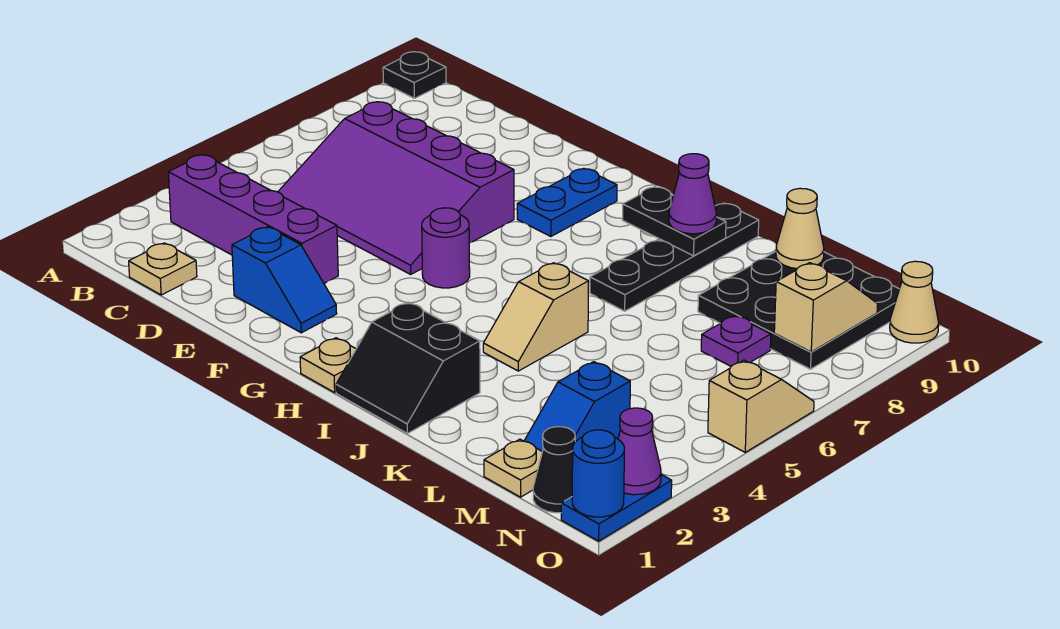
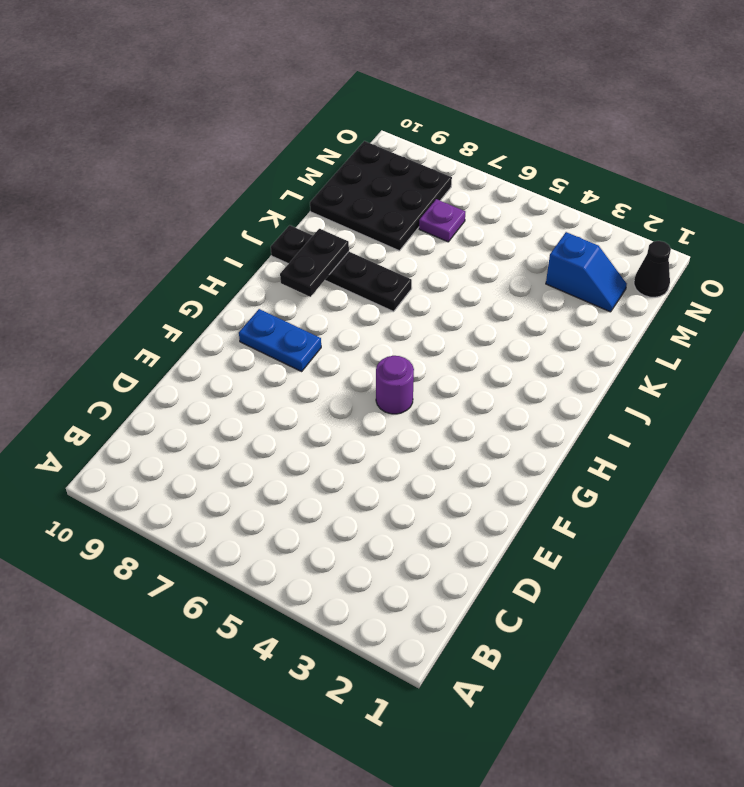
none -> black plate A10 level 1
none -> purple brick B3:E3 level 1
none -> tan plate C1 level 1

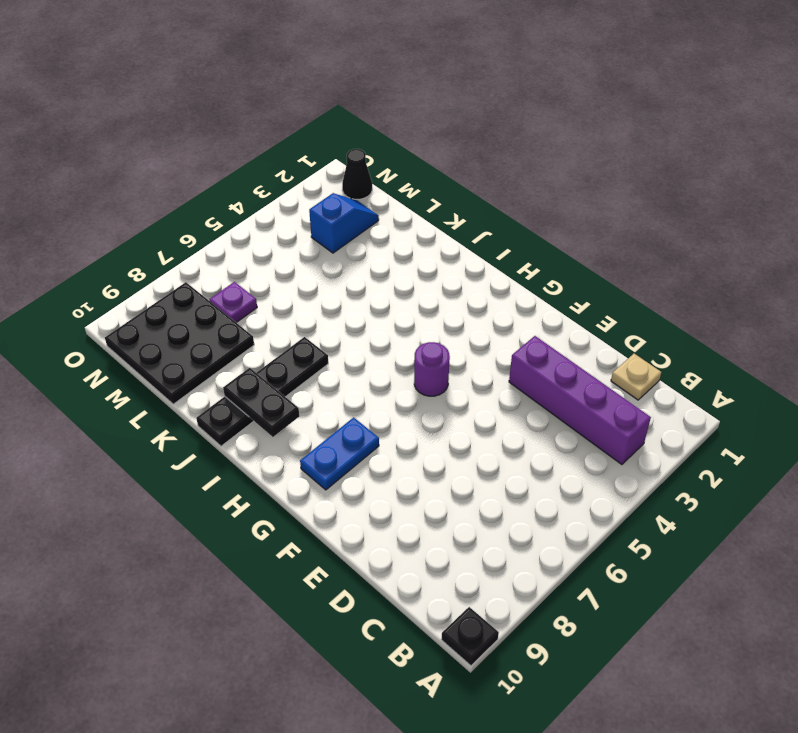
none -> purple slope C5:F7 level 1 top 7
none -> blue slope E2:F2 level 1 top E
none -> tan plate H1 level 1

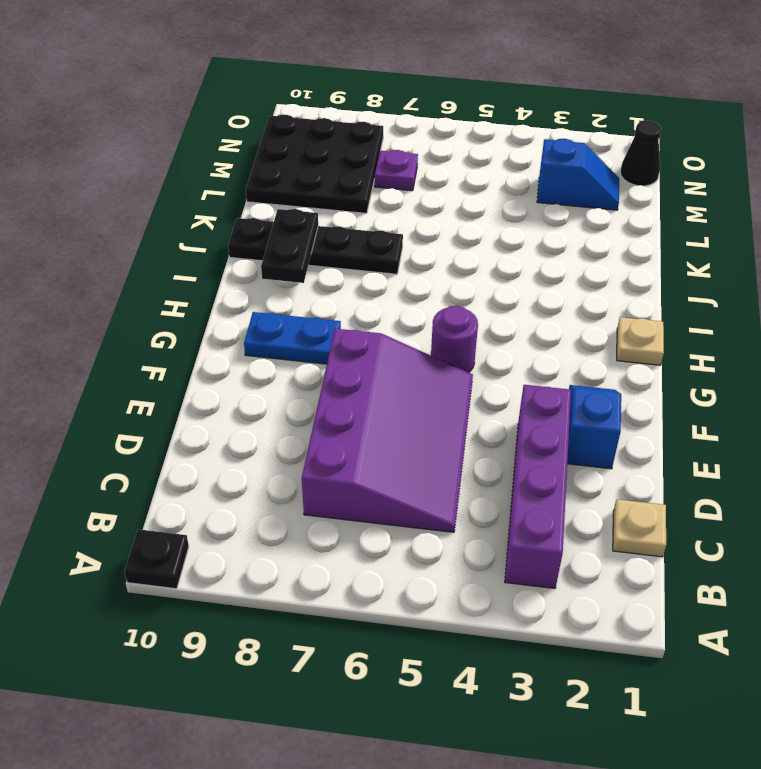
none -> black slope I1:J2 level 1 top 2
none -> tan slope J4:J5 level 1 top 5
none -> tan plate M1 level 1

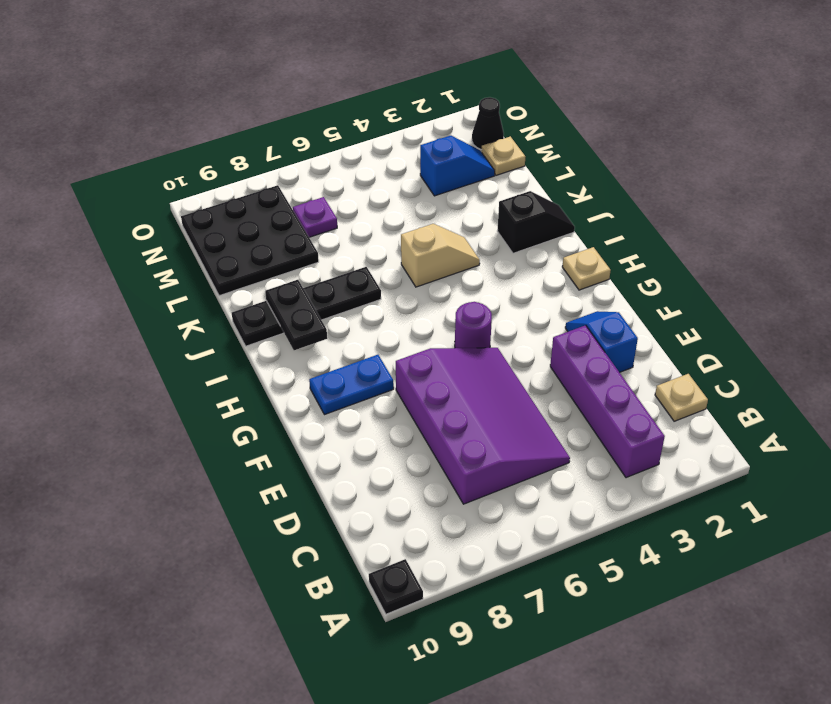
black slope J1:J2 level 1 top 2 -> black slope I1:J2 level 1 top 2
none -> blue plate O1:O2 level 1
none -> tan slope O5:O6 level 1 top 5
none -> tan cone O10 level 1

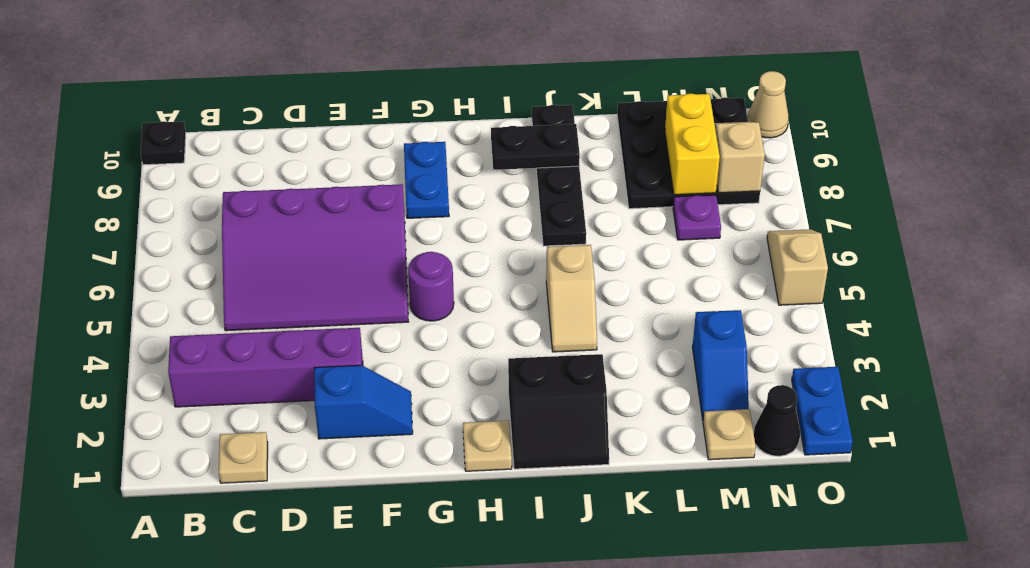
yellow brick M8:M9 level 2 -> none
none -> tan cone L10 level 2
none -> blue round brick O1 level 2
none -> purple cone O2 level 2

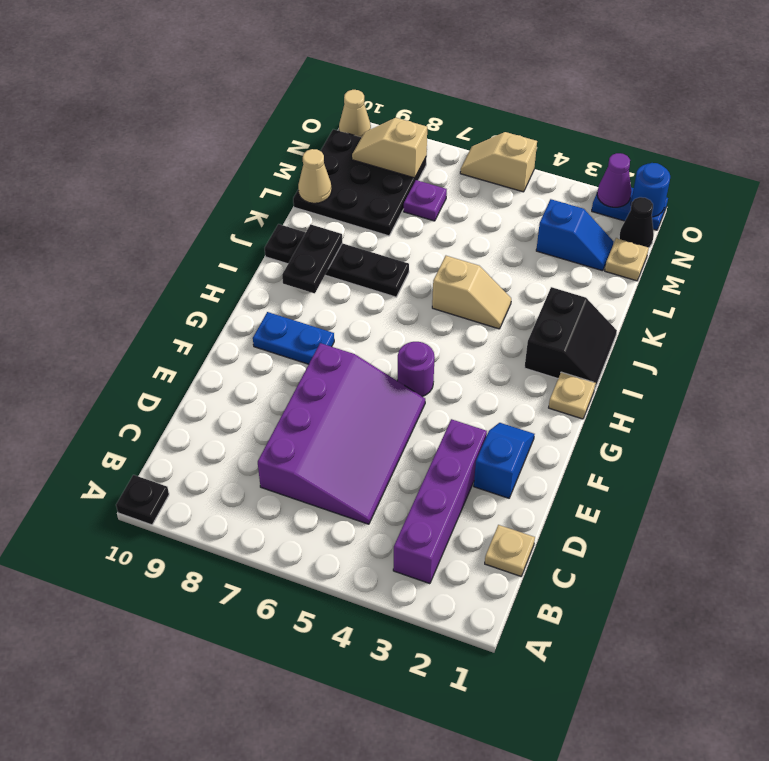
none -> purple cone J9 level 3

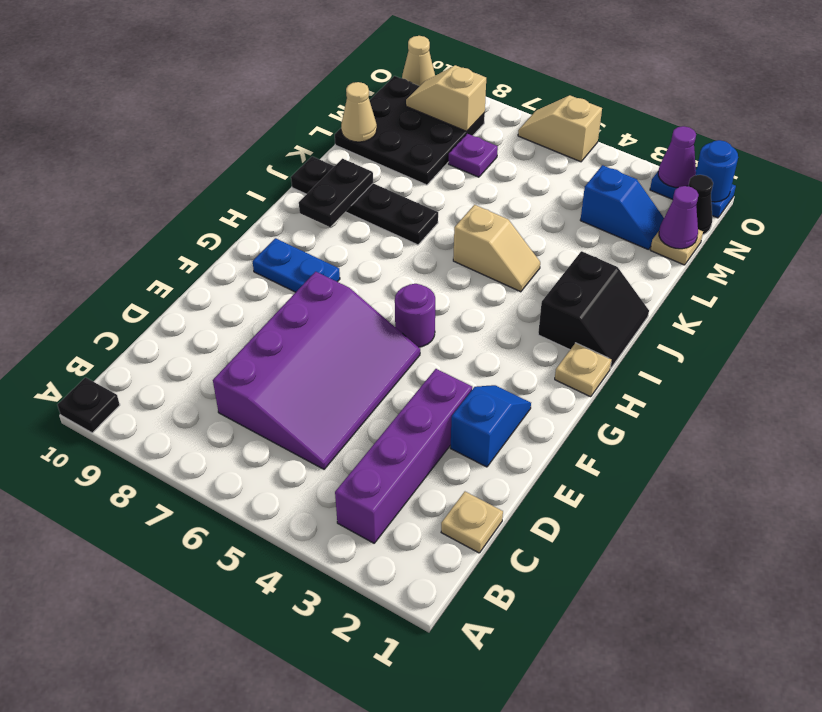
purple cone M1 level 2 -> purple cone J9 level 3

